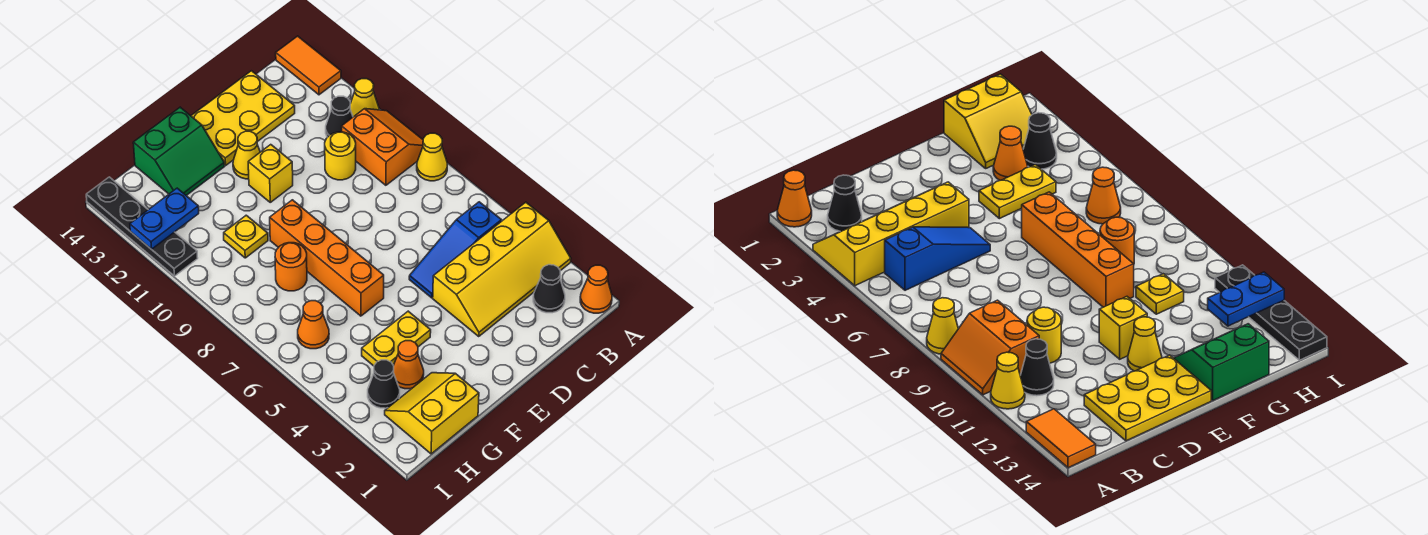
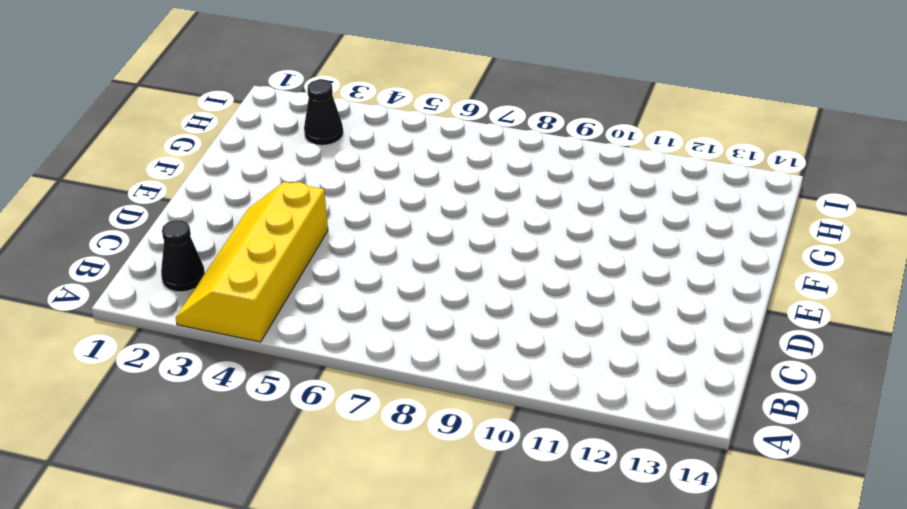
none -> orange cone A1 level 1
none -> yellow cone A8 level 1
none -> orange slope A9:B10 level 1 top B

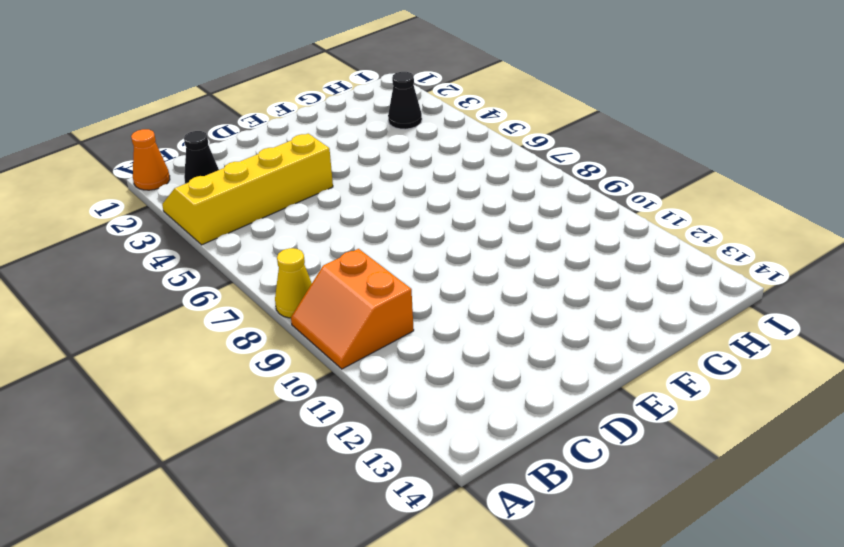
none -> yellow cone A11 level 1
none -> orange tile A13:A14 level 1
none -> blue slope B5:D5 level 1 top B

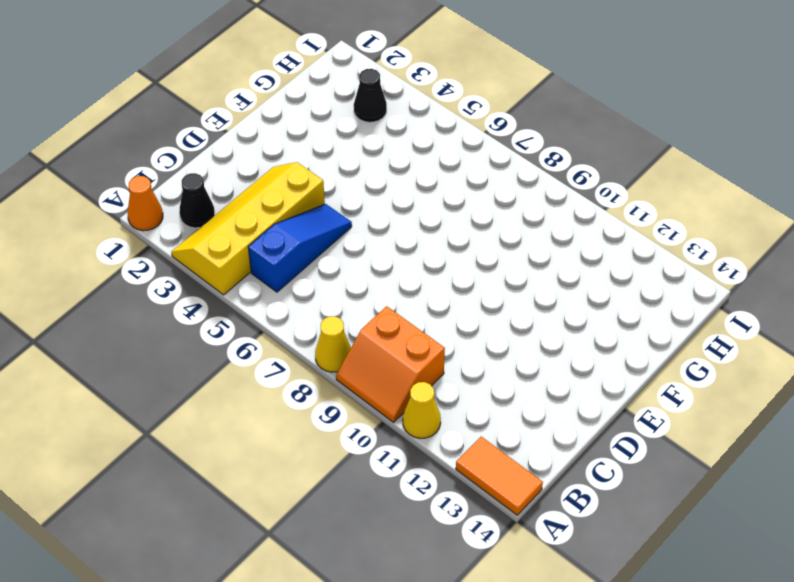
none -> black cone B11 level 1
none -> yellow round brick C10 level 1
none -> yellow plate C13:E14 level 1

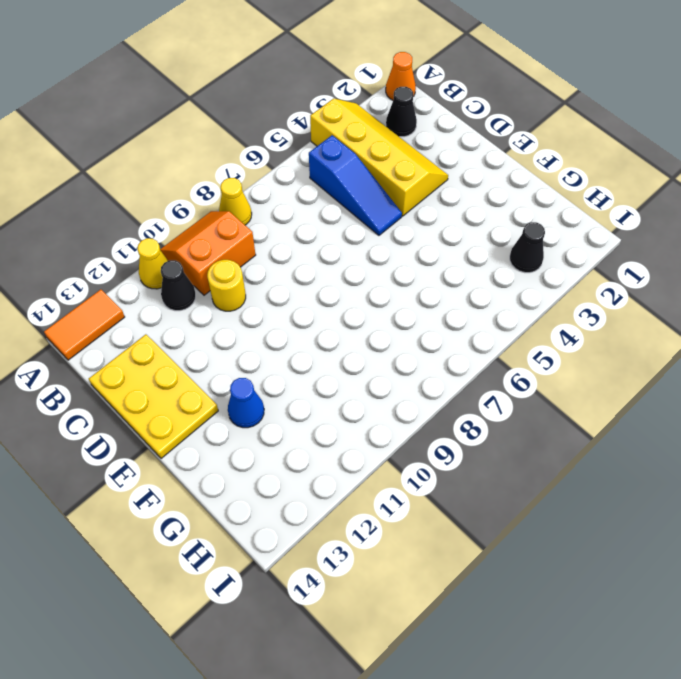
blue cone F12 level 1 -> none
none -> yellow brick E11 level 1
none -> yellow cone E12 level 1
none -> yellow plate F4:G4 level 1

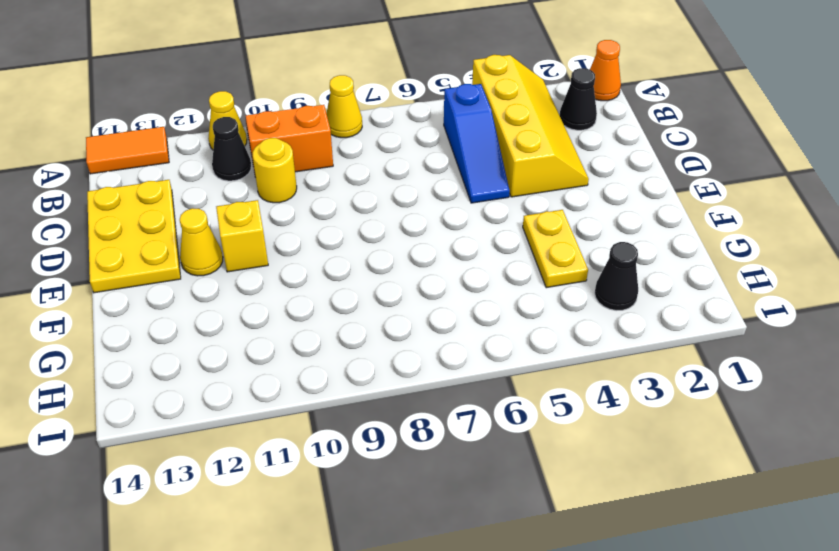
none -> orange brick F6:F9 level 1
none -> green slope F13:G14 level 1 top 14
none -> yellow slope G1:H2 level 1 top 1

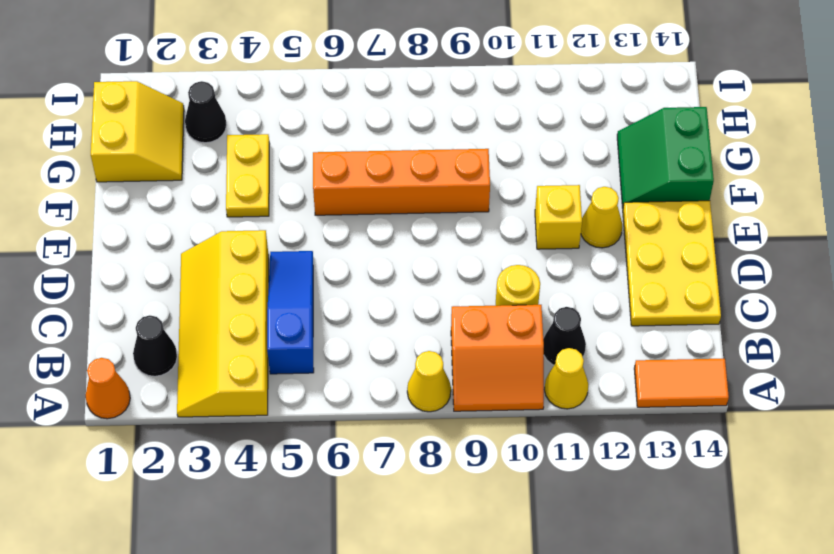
none -> orange cone G3 level 1
none -> orange round brick G8 level 1
none -> yellow plate G10 level 1

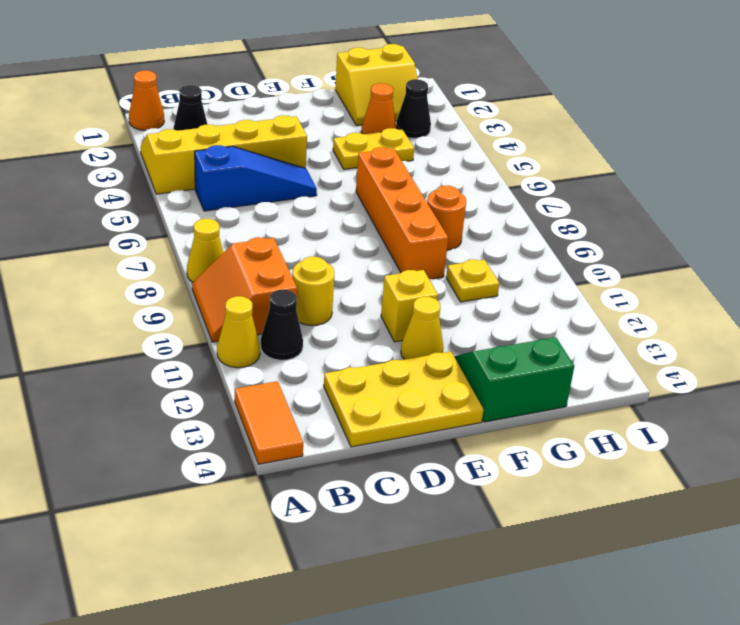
none -> orange cone H6 level 1
none -> black plate I11:I14 level 1
none -> blue plate H12:I12 level 2

